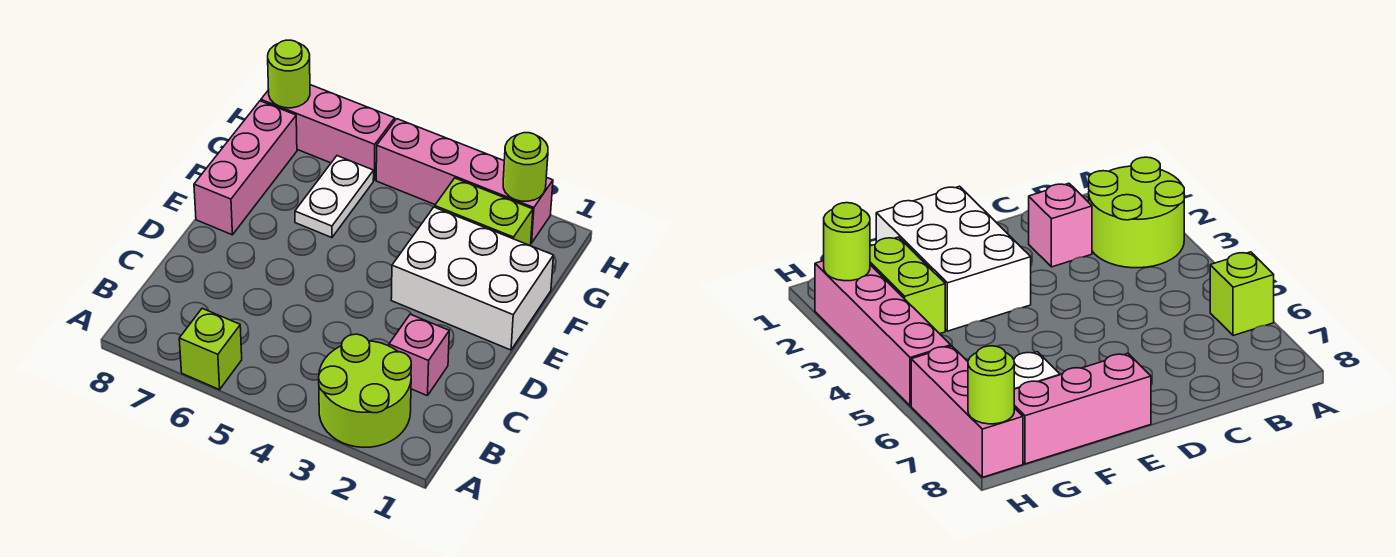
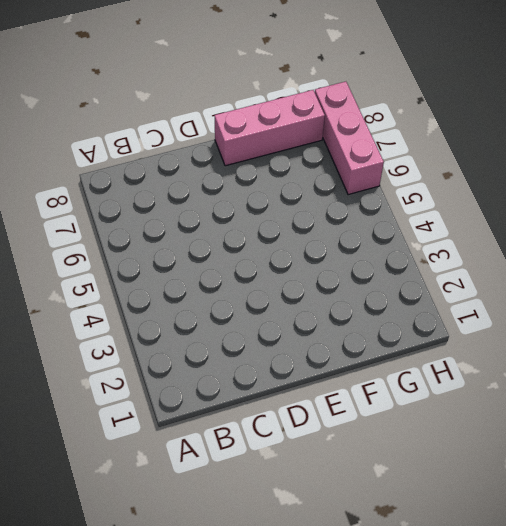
none -> lime round brick A2:B3 level 1
none -> lime brick A6 level 1

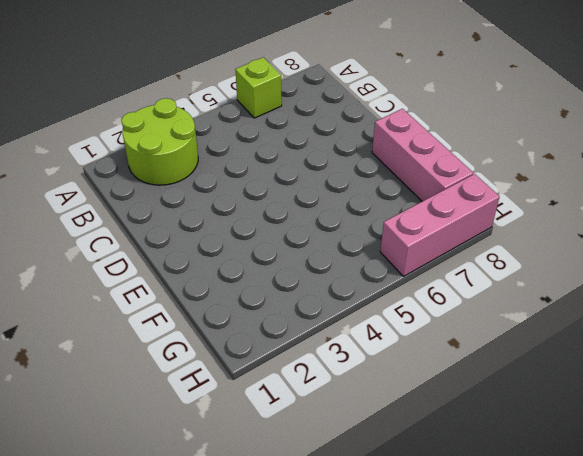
none -> pink brick C2 level 1
none -> white brick E1:F3 level 1

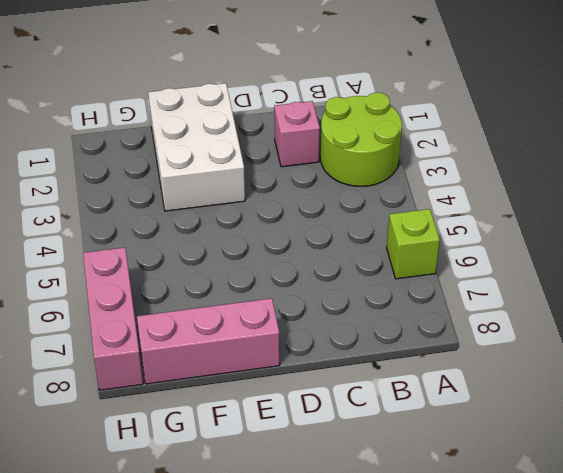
none -> white plate F6:G6 level 1
none -> lime brick G2:G3 level 1

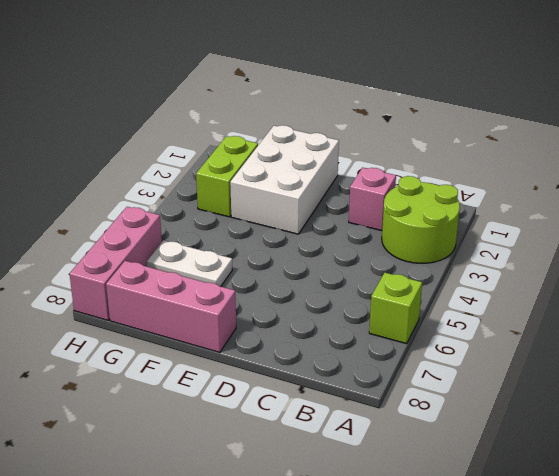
none -> pink brick H2:H5 level 1
none -> lime round brick H2 level 2

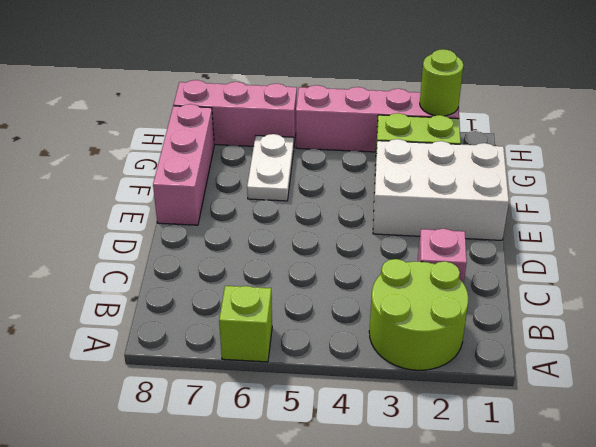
none -> lime round brick H8 level 2

